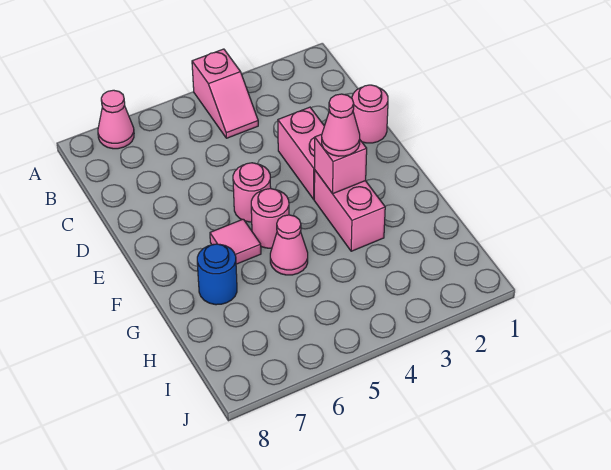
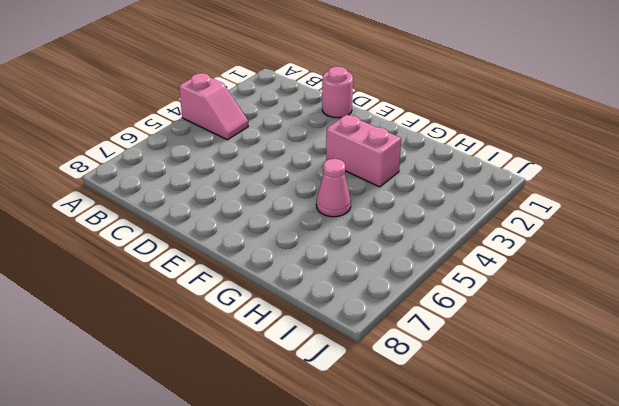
none -> pink cone A7 level 1
none -> pink brick D3:E3 level 1
none -> pink round brick E5 level 1

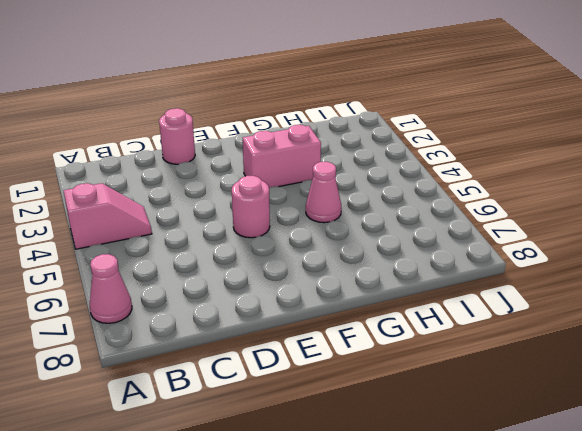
none -> pink brick D3:E3 level 1
none -> pink round brick F5 level 1
none -> pink tile F6 level 1

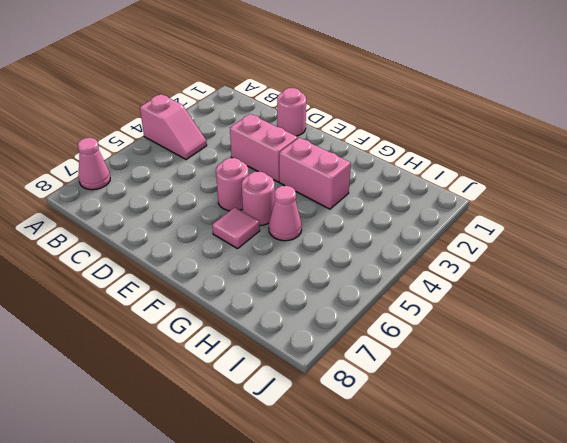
none -> blue round brick G7 level 1
none -> pink brick F3 level 2
none -> pink cone F3 level 3

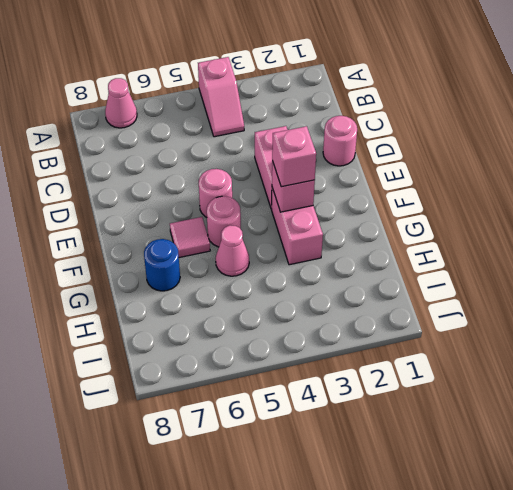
pink brick F3 level 3 -> pink cone F3 level 3

